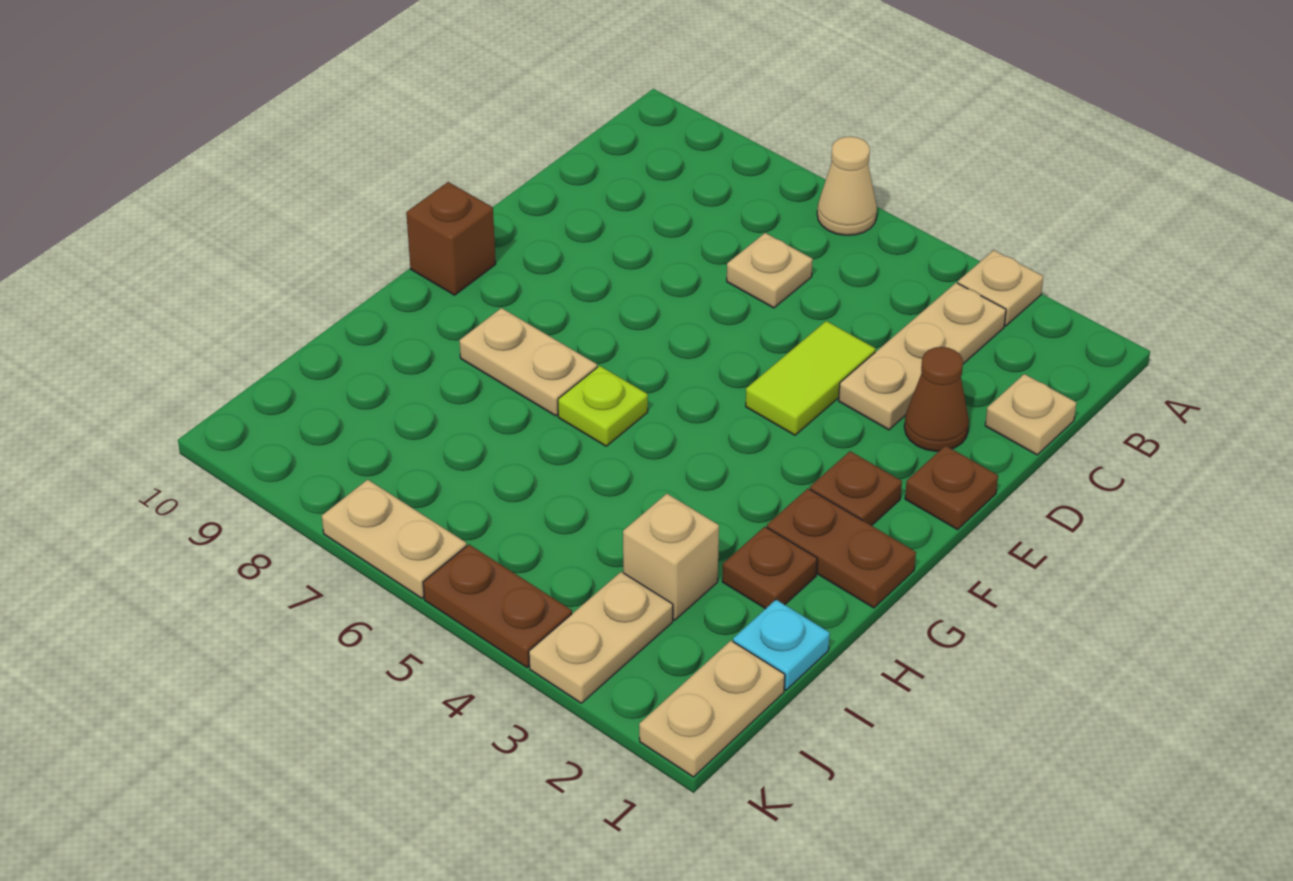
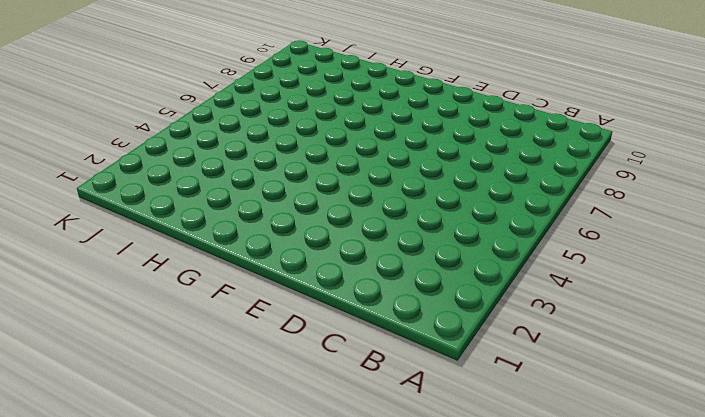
none -> tan plate A3 level 1
none -> tan cone A6 level 1
none -> tan plate B3:D3 level 1

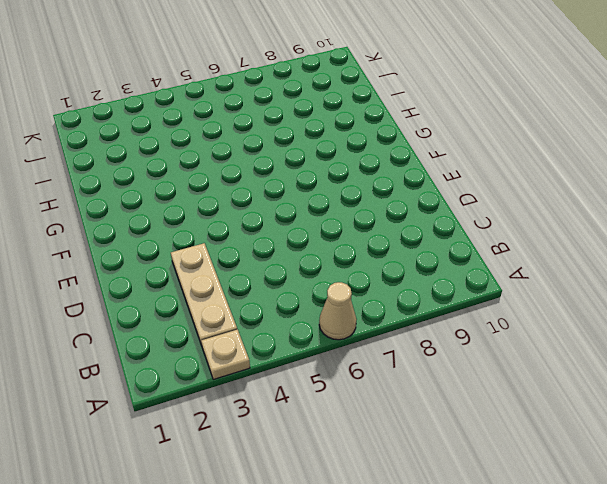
none -> tan plate C1 level 1
none -> tan plate C6 level 1
none -> brown cone D2 level 1

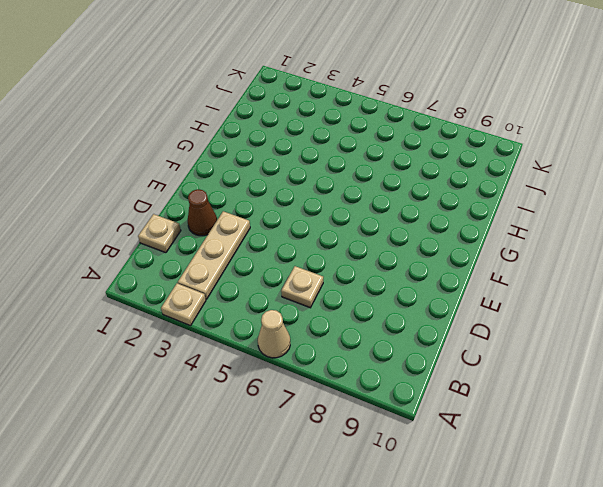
none -> lime tile D4:E4 level 1
none -> brown plate E1 level 1
none -> brown plate F2 level 1

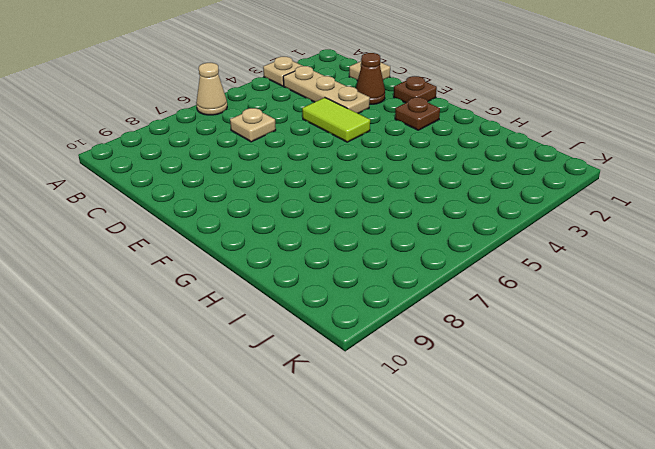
none -> brown brick F10 level 1
none -> brown plate G1:G2 level 1
none -> lime plate G6 level 1

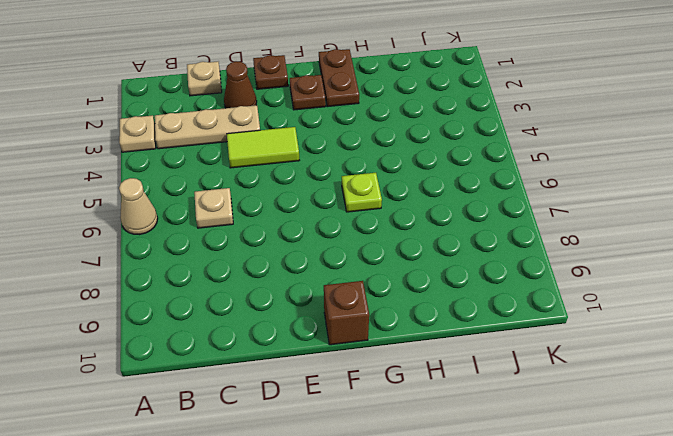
none -> tan plate G7:G8 level 1
none -> brown plate H2 level 1
none -> cyan plate I1 level 1

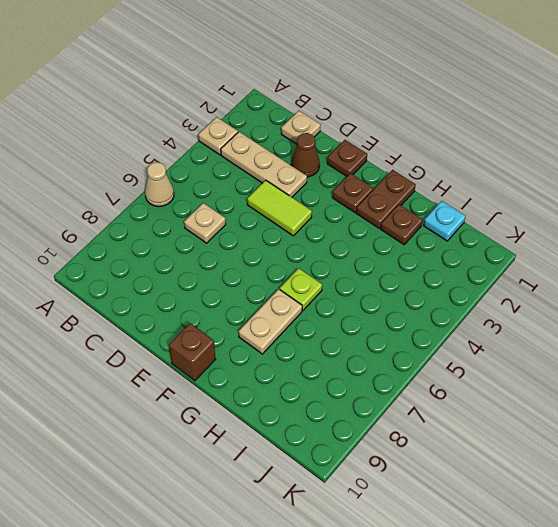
none -> tan brick I3 level 1
none -> tan plate J1:K1 level 1
none -> tan plate J3:K3 level 1

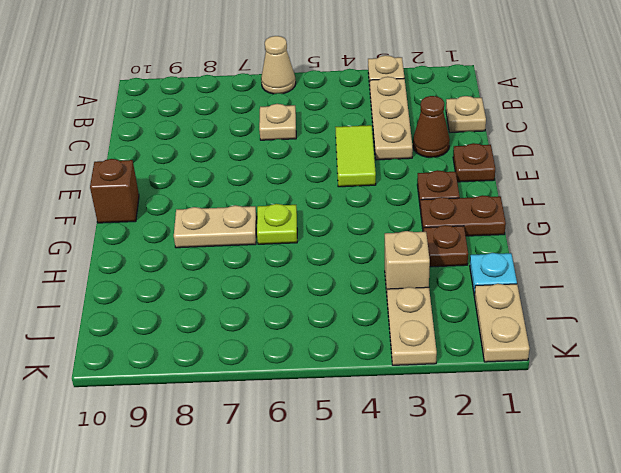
none -> brown plate K4:K5 level 1
none -> tan plate K6:K7 level 1

